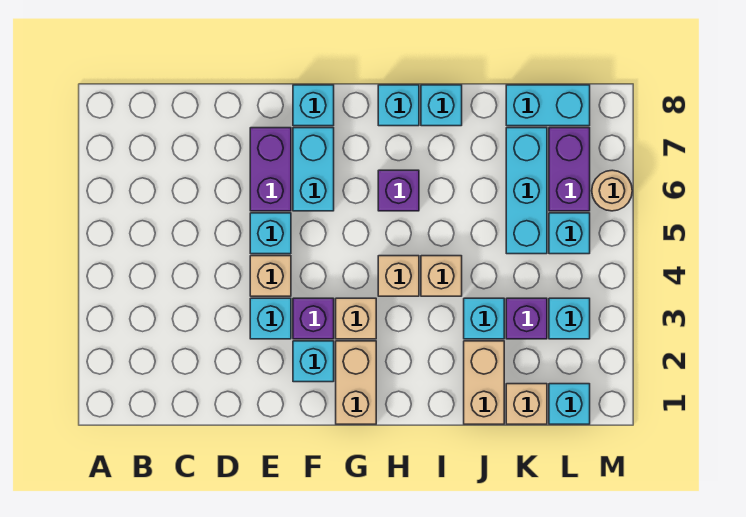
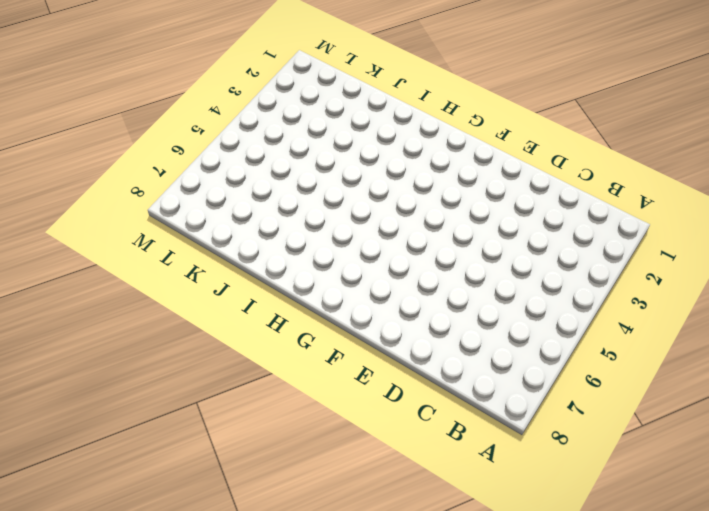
none -> cyan brick E3 level 1
none -> tan brick E4 level 1
none -> cyan brick E5 level 1

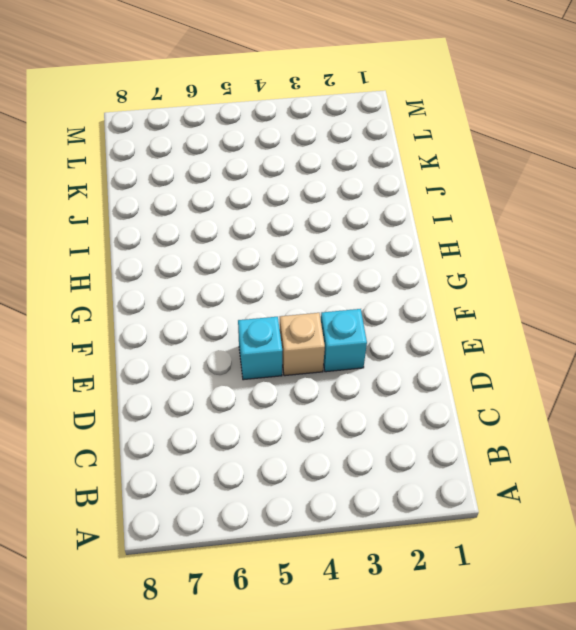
none -> purple brick E6:E7 level 1
none -> cyan brick F2 level 1
none -> purple brick F3 level 1

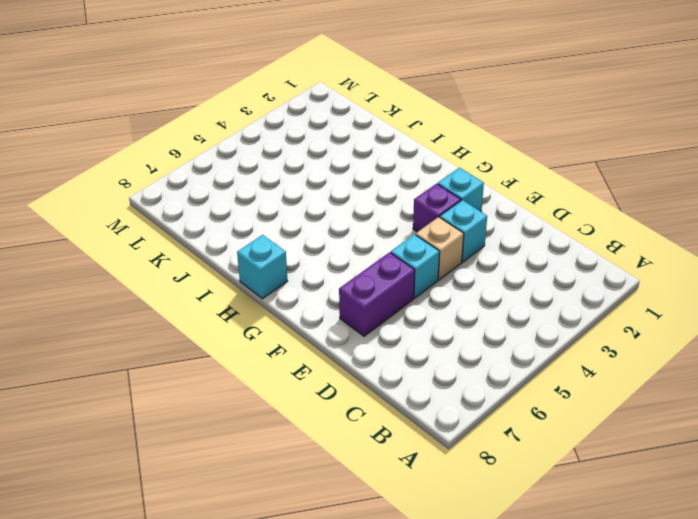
none -> cyan brick F6:F7 level 1
none -> cyan brick F8 level 1
none -> tan brick G1:G2 level 1

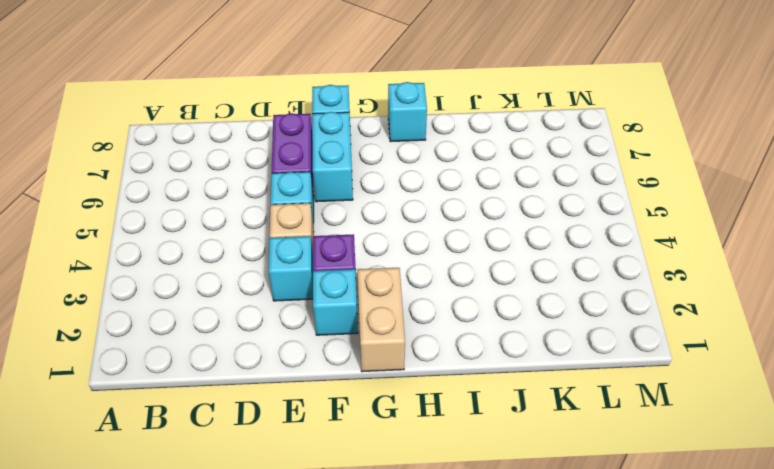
none -> tan brick G3 level 1
none -> tan brick H4 level 1
none -> purple brick H6 level 1

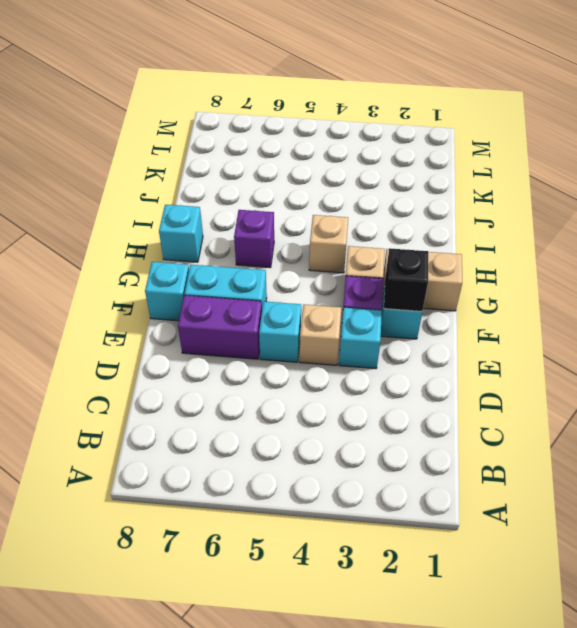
black brick F2 level 2 -> none
none -> tan brick I4 level 1
none -> cyan brick I8 level 1
none -> tan brick J1:J2 level 1

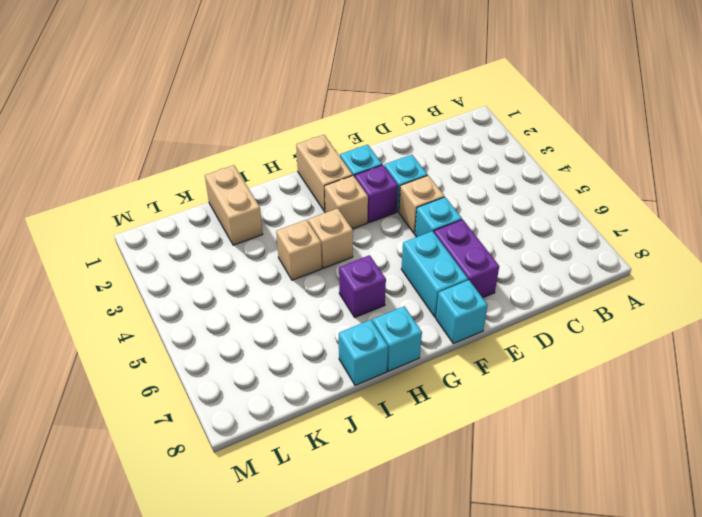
none -> cyan brick J3 level 1
none -> tan brick K1 level 1
none -> purple brick K3 level 1

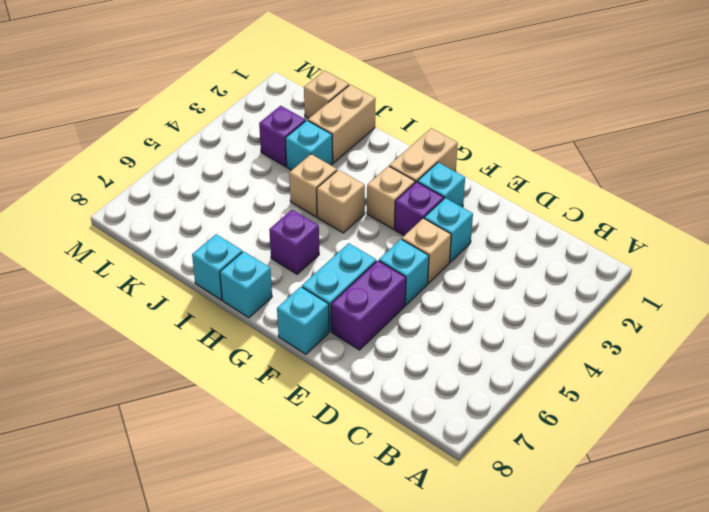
none -> cyan brick K5:K7 level 1
none -> cyan brick K8:L8 level 1
none -> cyan brick L1 level 1

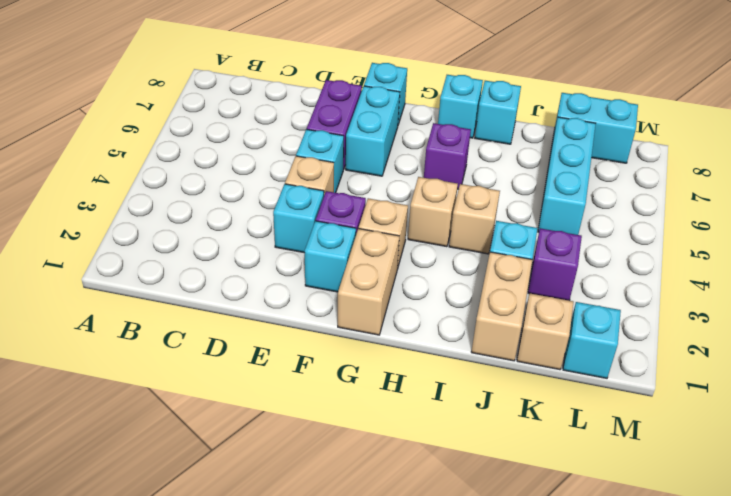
none -> cyan brick L3 level 1
none -> cyan brick L5 level 1
none -> purple brick L6:L7 level 1

